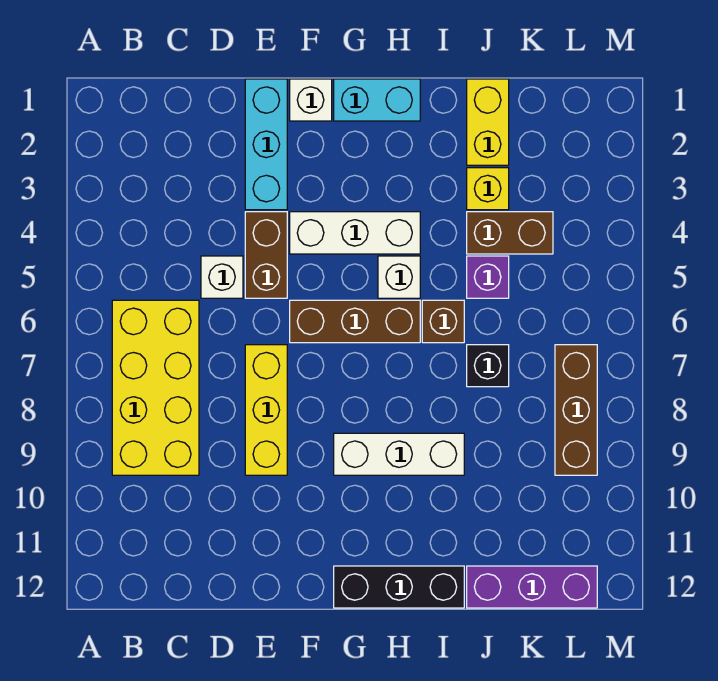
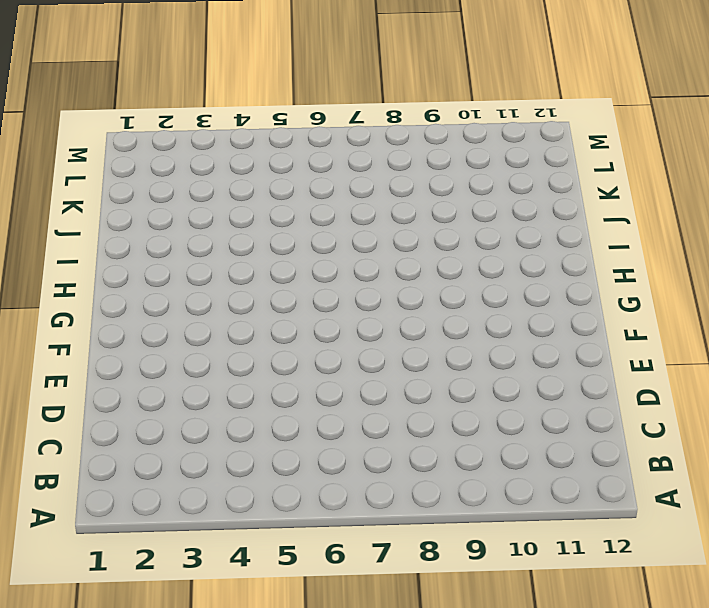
none -> yellow brick B6:C9 level 1
none -> white brick D5 level 1
none -> cyan brick E1:E3 level 1

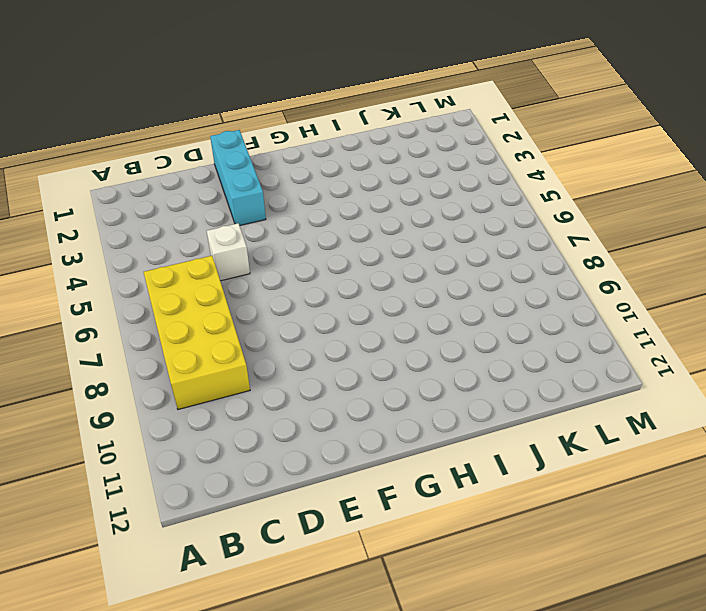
none -> brown brick E4:E5 level 1
none -> yellow brick E7:E9 level 1
none -> white brick F1 level 1

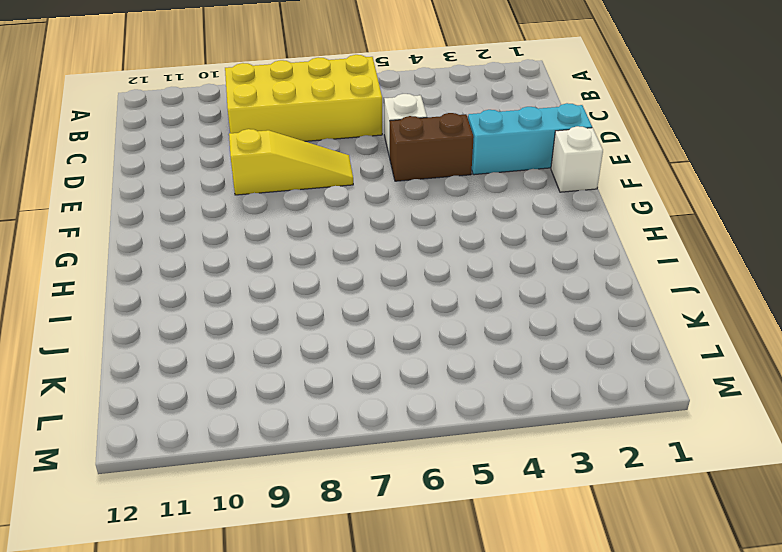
yellow slope E7:E9 level 1 top 9 -> yellow brick E7:E9 level 1
none -> white brick F4:H4 level 1
none -> brown brick F6:H6 level 1
none -> cyan brick G1:H1 level 1

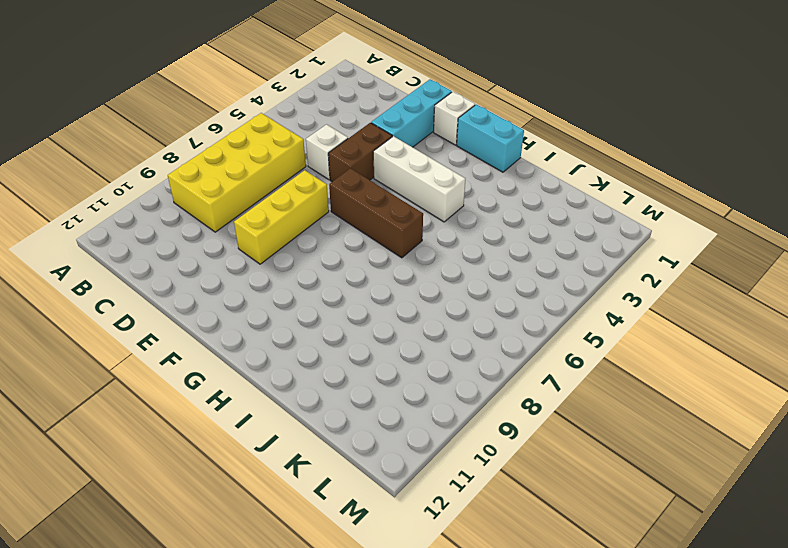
none -> white brick G9:I9 level 1
none -> black brick G12:I12 level 1
none -> white brick H5 level 1

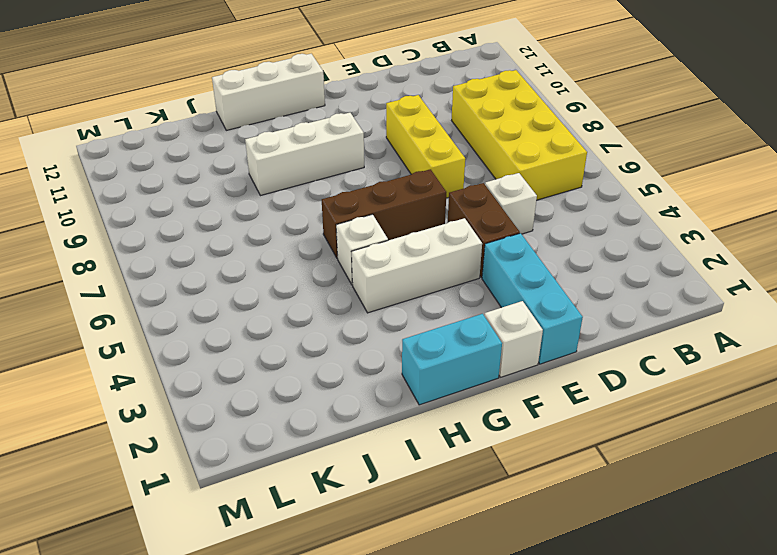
white brick G12:I12 level 1 -> black brick G12:I12 level 1
none -> brown brick I6 level 1
none -> yellow brick J1:J2 level 1
none -> yellow brick J3 level 1

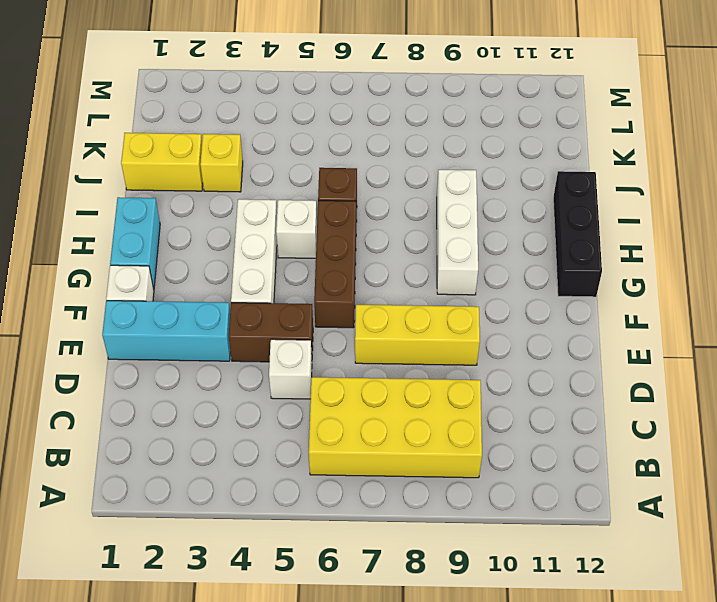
none -> brown brick J4:K4 level 1
none -> purple brick J5 level 1
none -> black brick J7 level 1

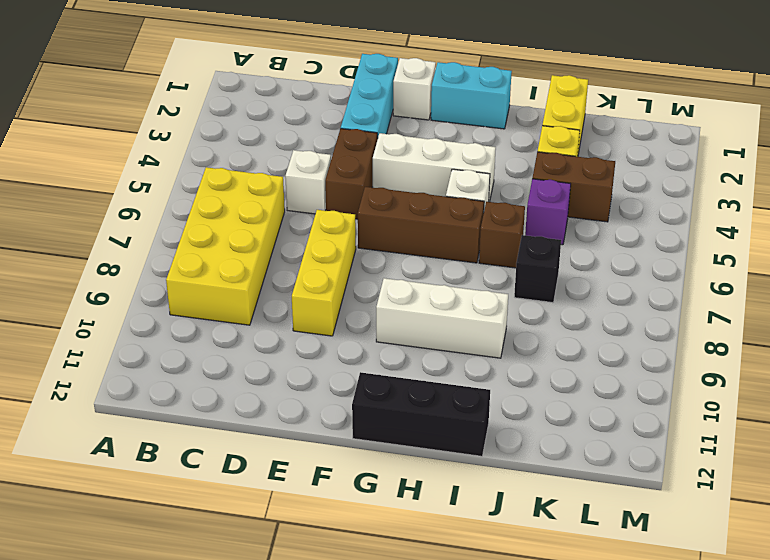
none -> purple brick J12:L12 level 1
none -> brown brick L7:L9 level 1

